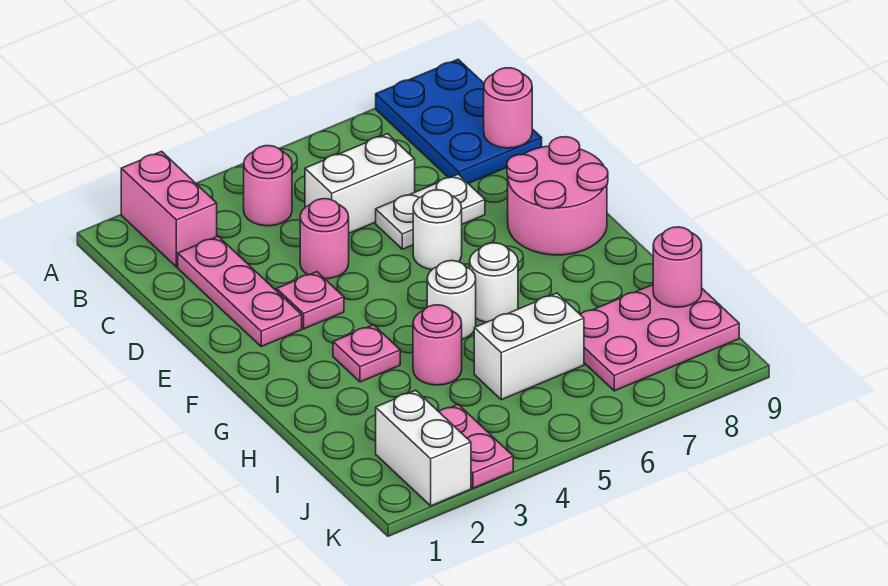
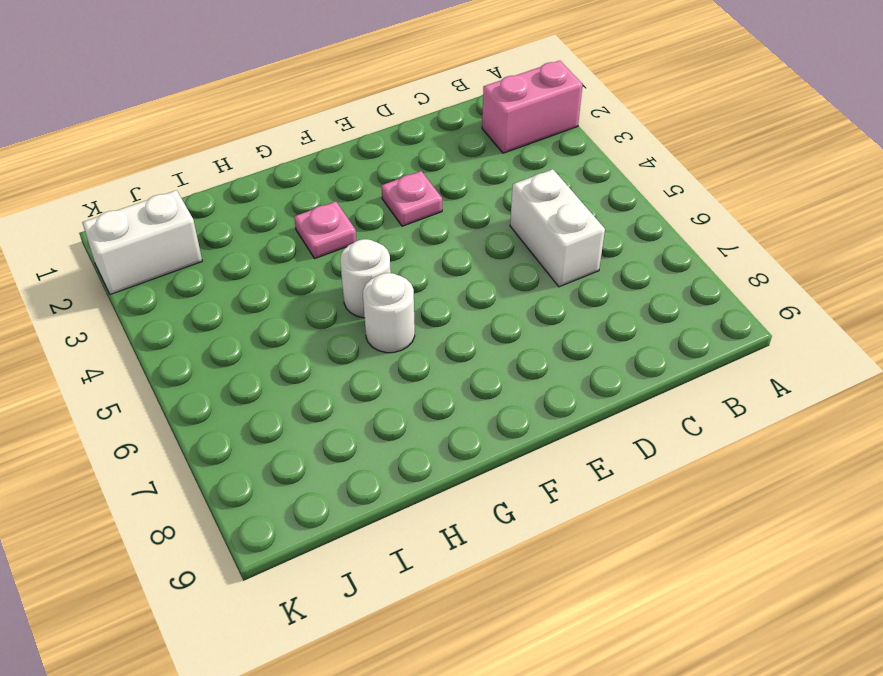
none -> blue plate A8:C9 level 1
none -> pink round brick B4 level 1
none -> pink plate C2:E2 level 1

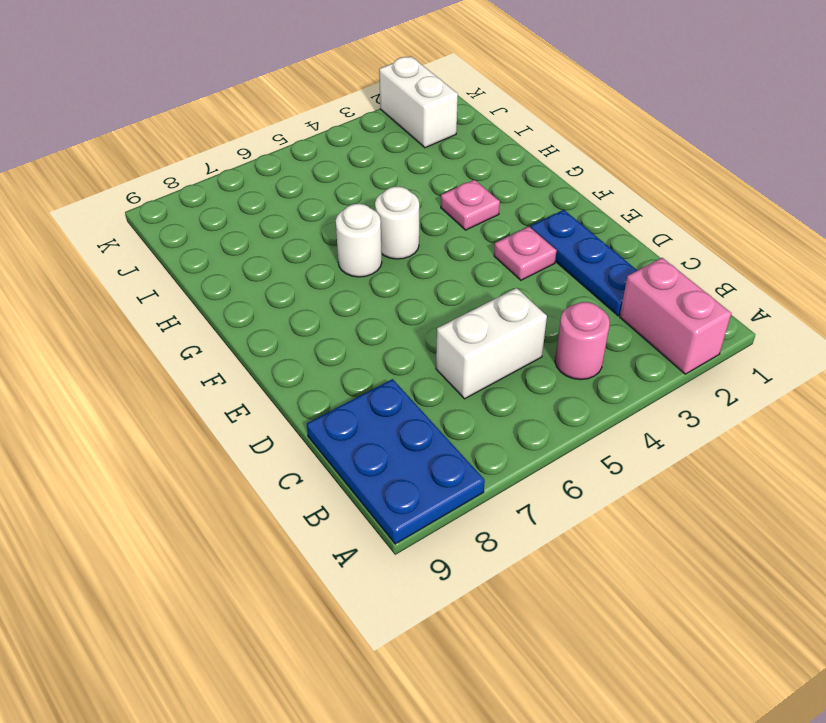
blue plate C2:E2 level 1 -> pink plate C2:E2 level 1
none -> pink round brick D4 level 1
none -> white plate D6:D7 level 1
none -> white round brick E6 level 1

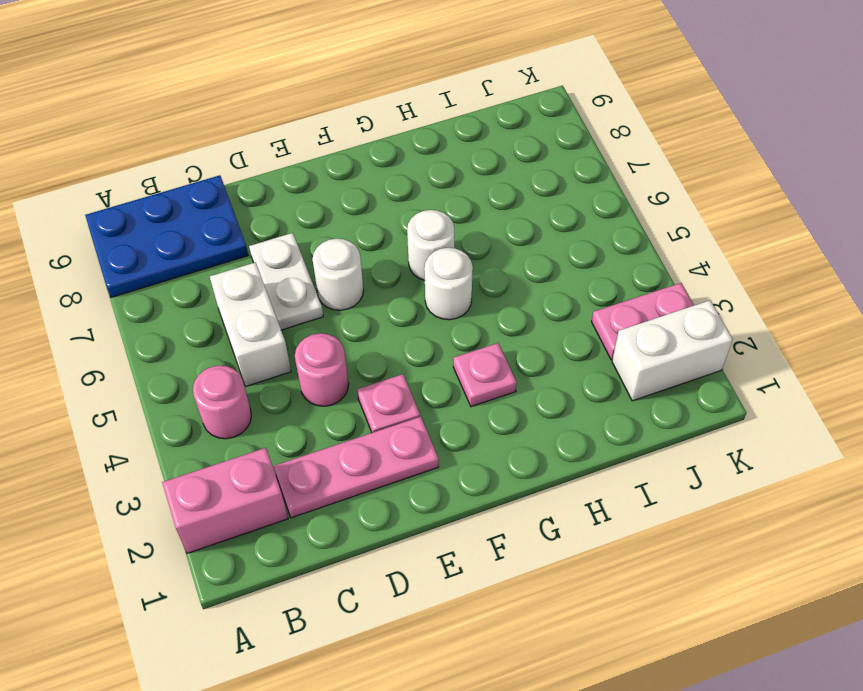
none -> pink round brick E8:F9 level 1
none -> pink round brick H4 level 1
none -> white brick I5:I6 level 1

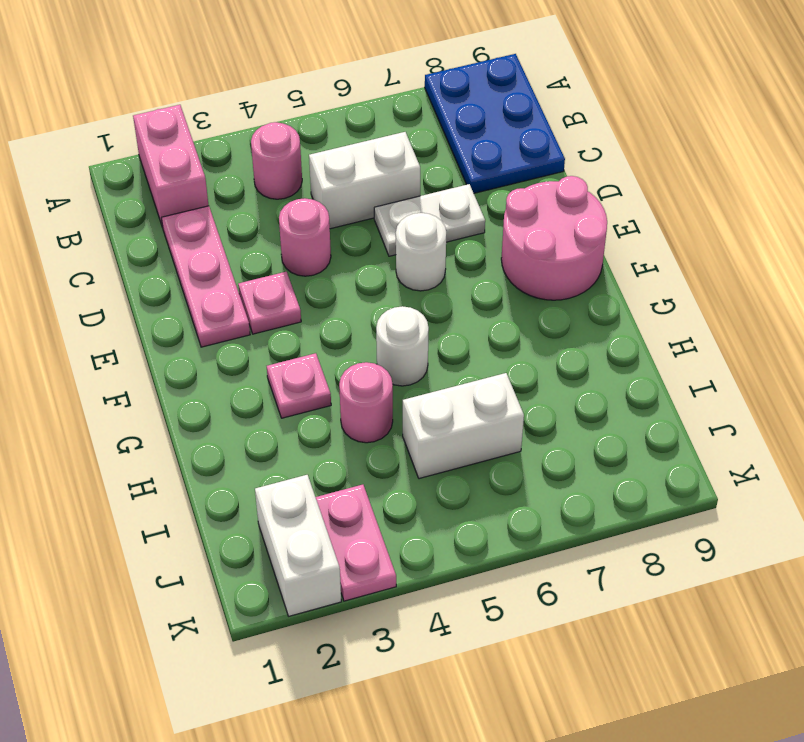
none -> white round brick G6 level 1
none -> pink plate I7:J9 level 1
none -> pink round brick C9 level 2

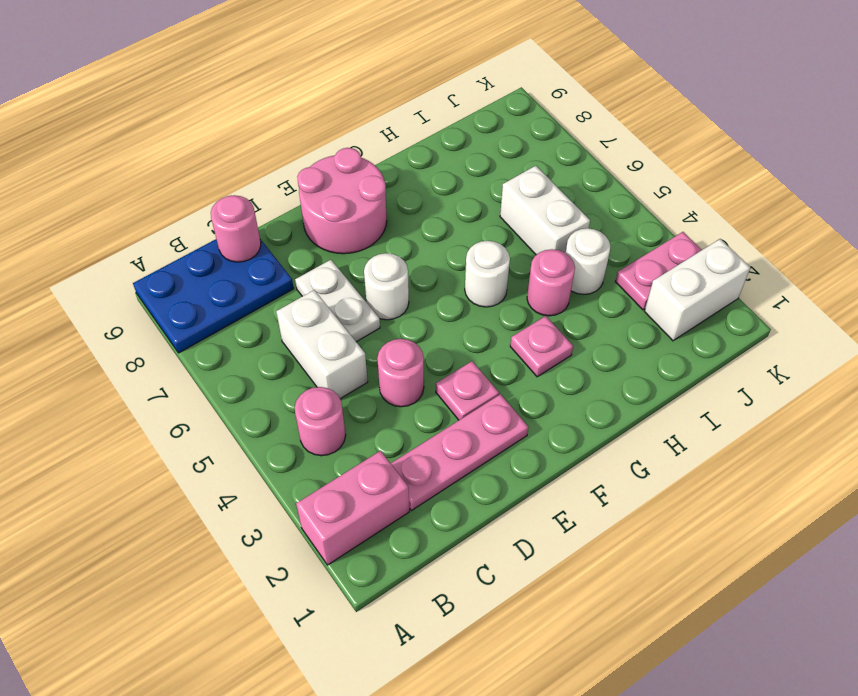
white round brick I4 level 1 -> white round brick G6 level 1
none -> pink plate I7:J9 level 1
none -> pink round brick I9 level 2

